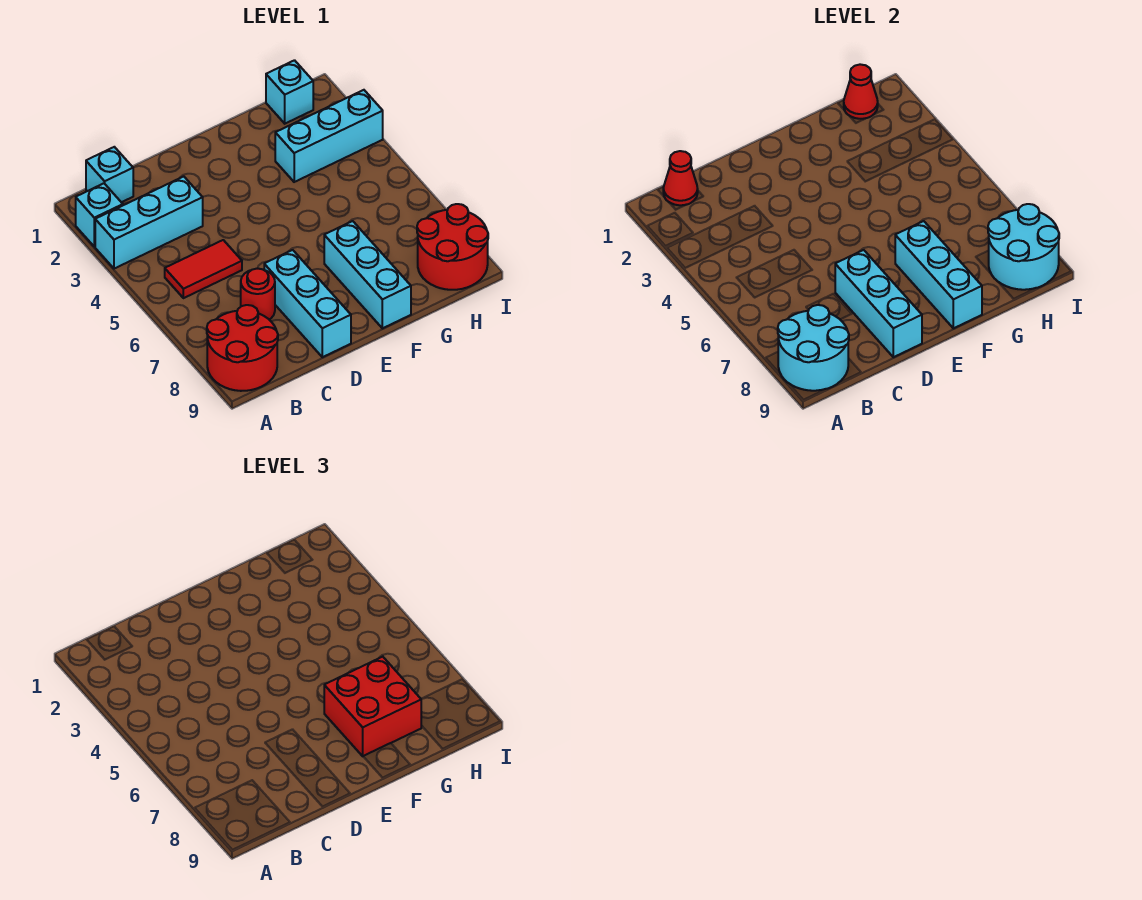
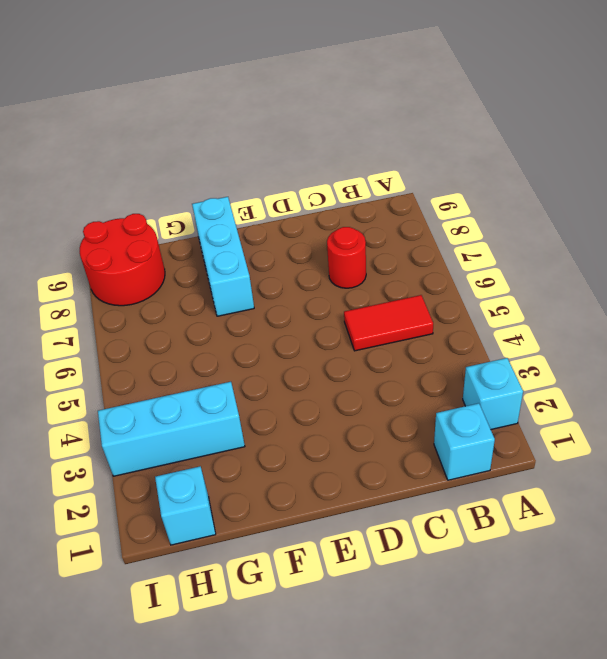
none -> cyan brick A3:C3 level 1
none -> red round brick A8:B9 level 1
none -> cyan brick D7:D9 level 1

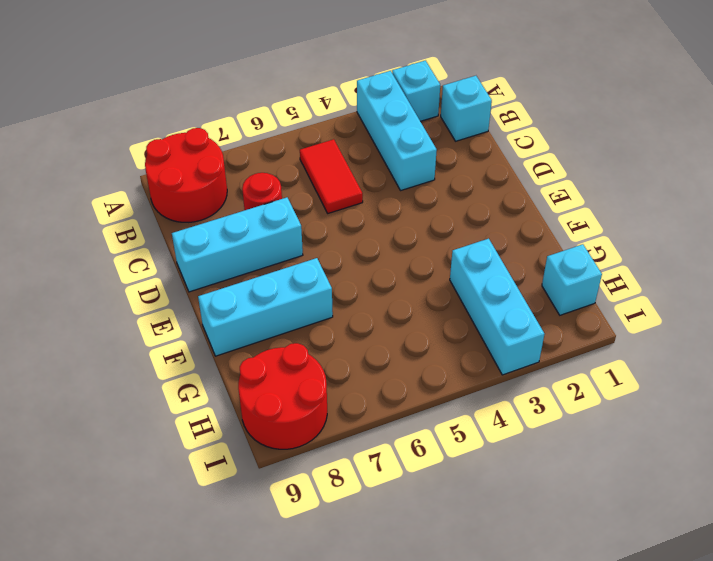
none -> cyan round brick A8:B9 level 2
none -> red cone B1 level 2
none -> cyan brick D7:D9 level 2

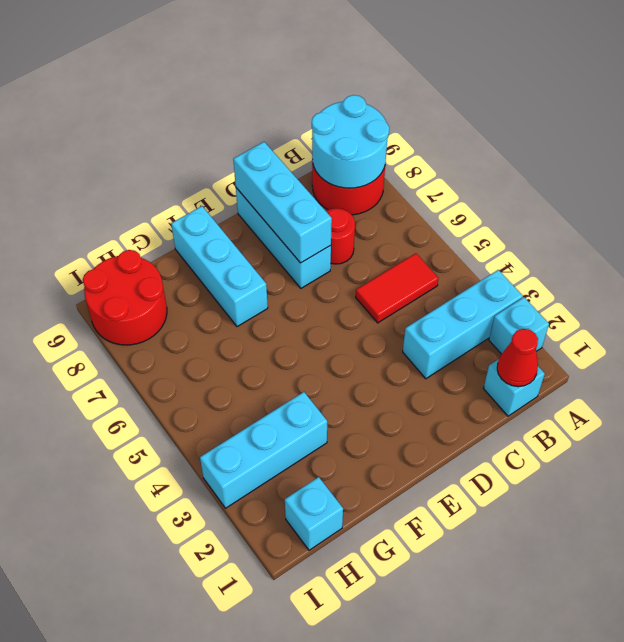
none -> cyan brick F7:F9 level 2
none -> red cone H1 level 2
none -> cyan round brick H8:I9 level 2

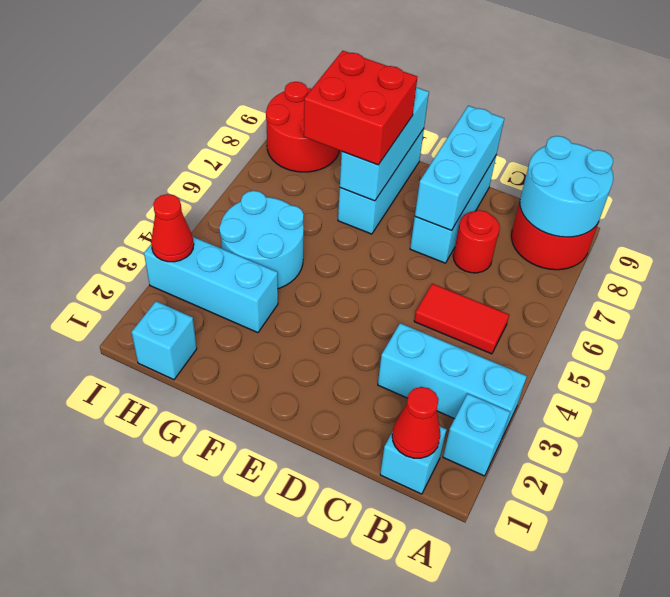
cyan round brick G4:H5 level 1 -> cyan round brick H8:I9 level 2
red cone I3 level 2 -> red cone H1 level 2

